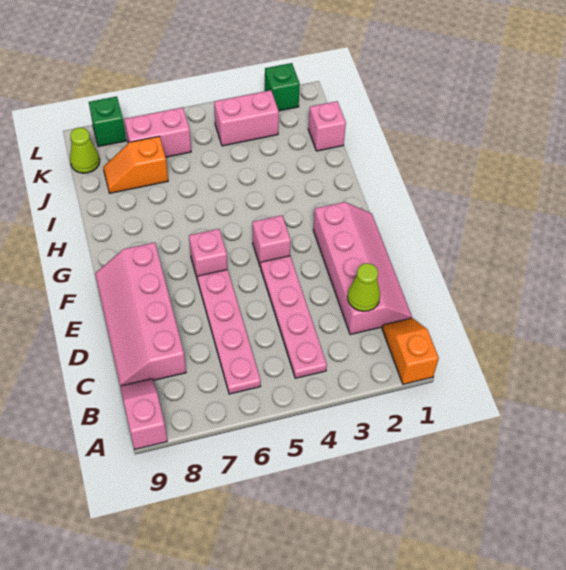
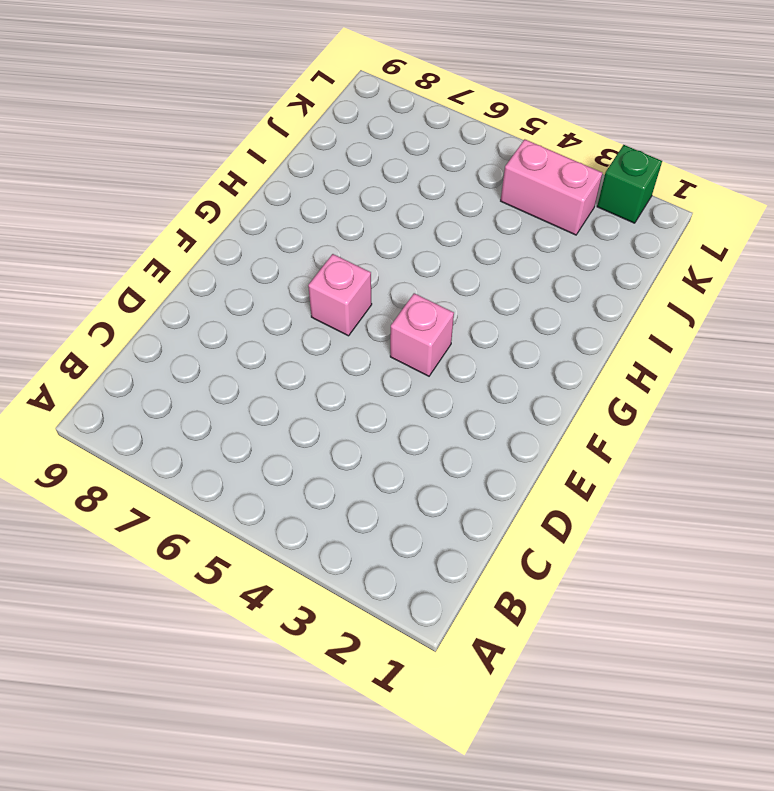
none -> orange slope A1:B1 level 1 top A
none -> pink slope A9:B9 level 1 top A
none -> pink plate B4:E4 level 1

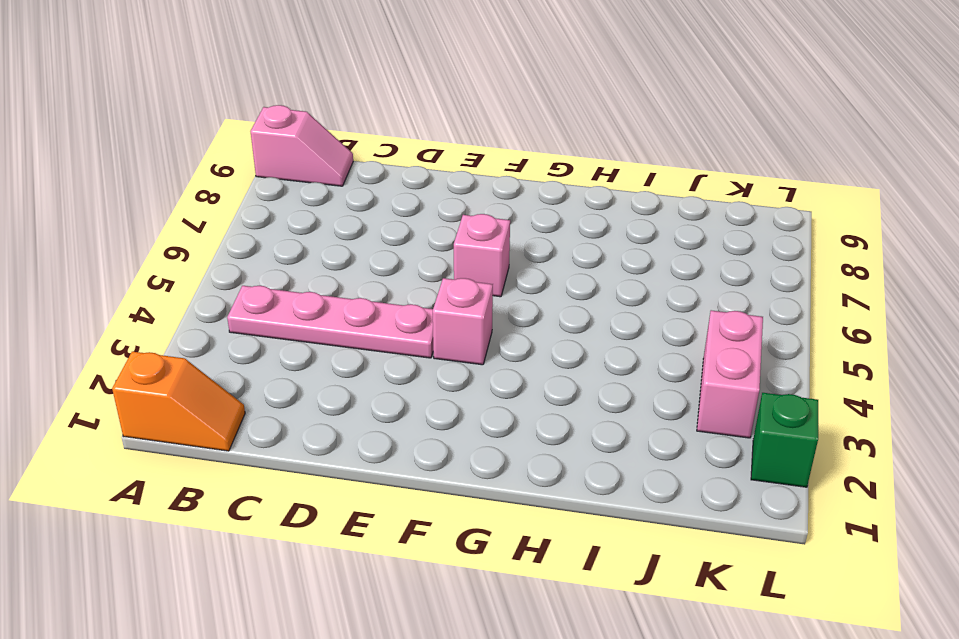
none -> pink plate B6:E6 level 1
none -> pink slope C1:F2 level 1 top 2
none -> pink slope C8:F9 level 1 top 8

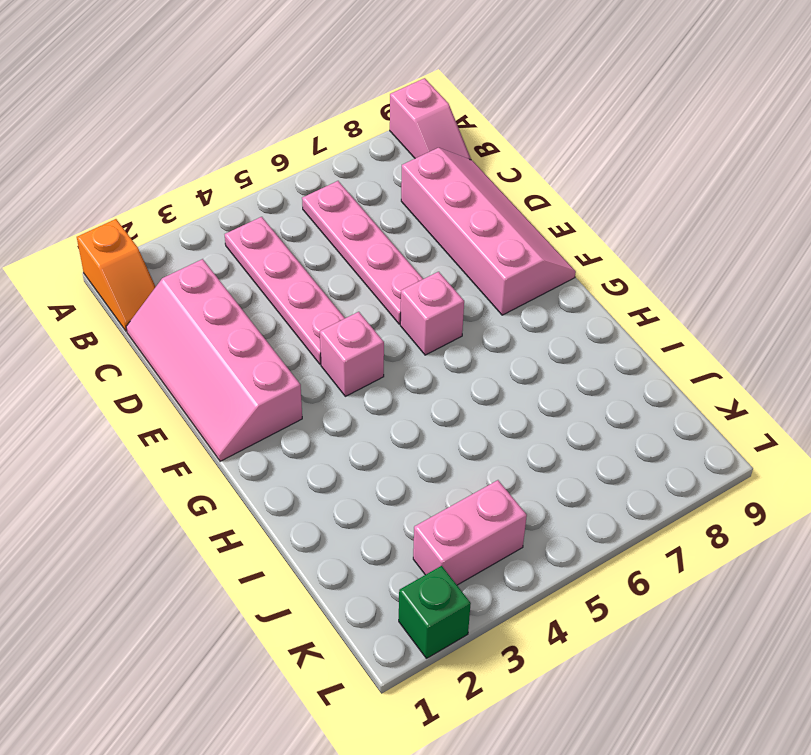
none -> pink brick J1 level 1
none -> orange slope J7:J8 level 1 top 7
none -> pink brick K6:K7 level 1

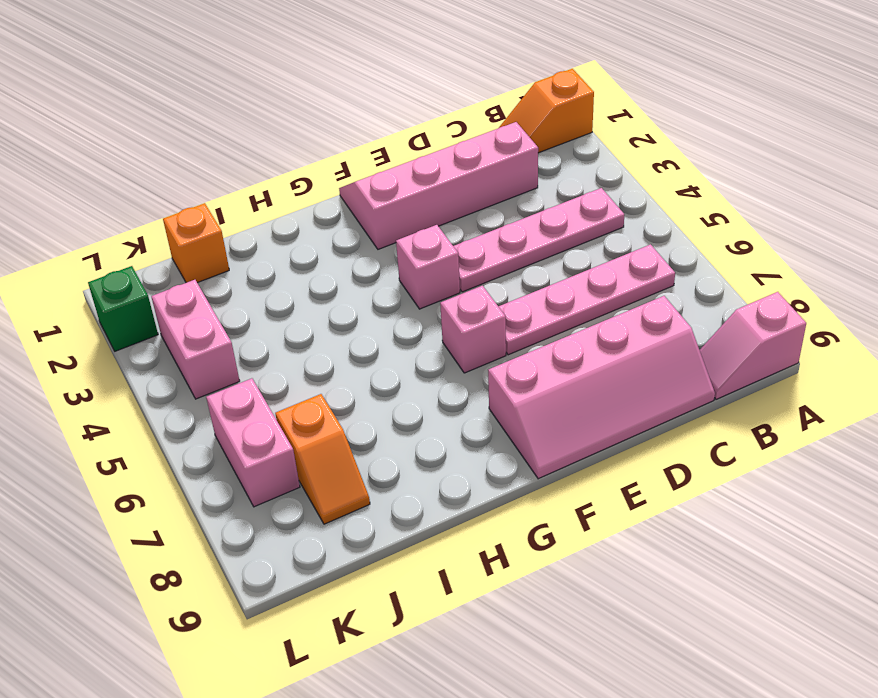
orange brick J1 level 1 -> pink brick J1 level 1
none -> lime cone K9 level 1
none -> green brick L8 level 1
none -> lime cone C2 level 2

